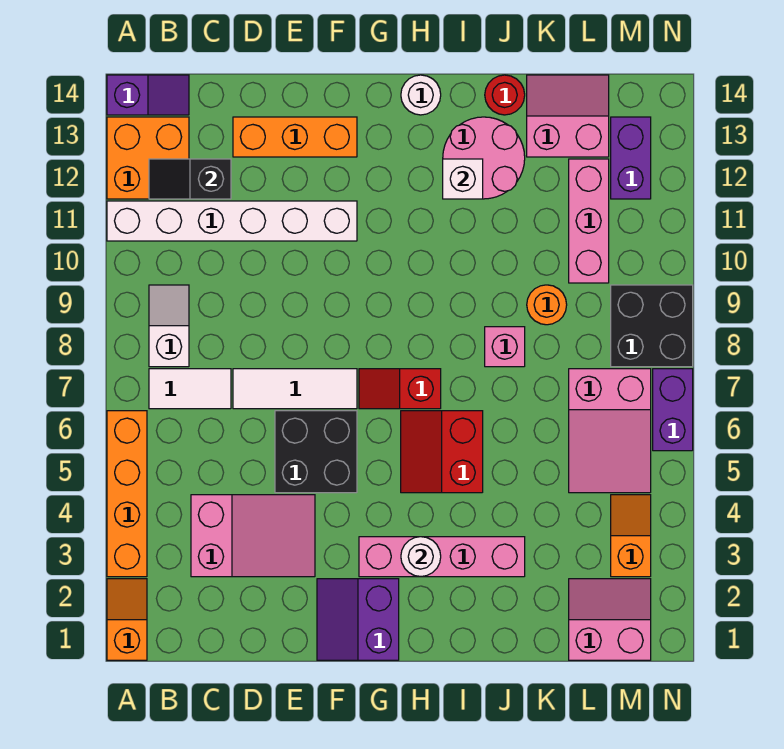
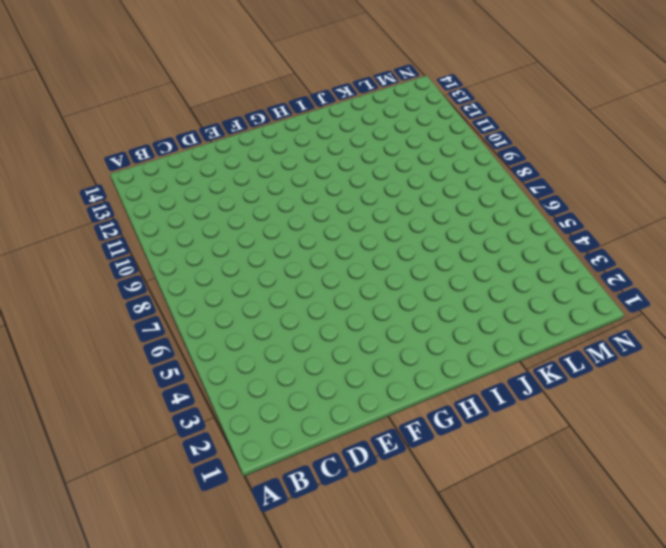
none -> orange slope A1:A2 level 1 top 1
none -> orange brick A3:A6 level 1
none -> white brick A11:F11 level 1
none -> orange brick A12:B13 level 1

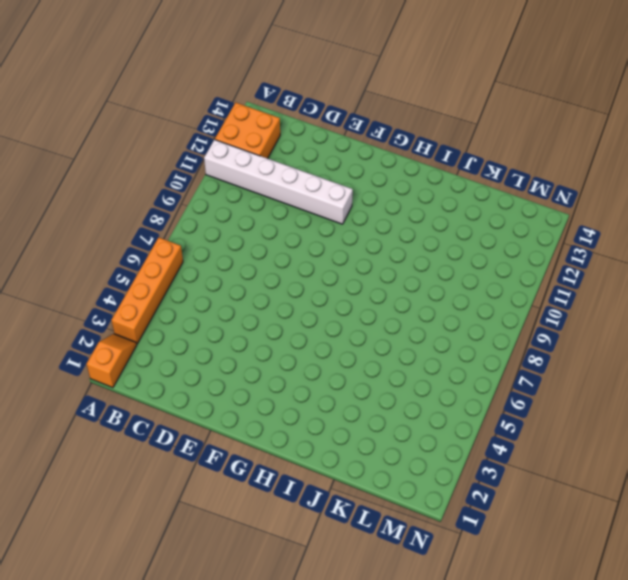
none -> purple slope A14:B14 level 1 top A
none -> white tile B7:C7 level 1
none -> white slope B8:B9 level 1 top 8
none -> pink slope C3:E4 level 1 top C

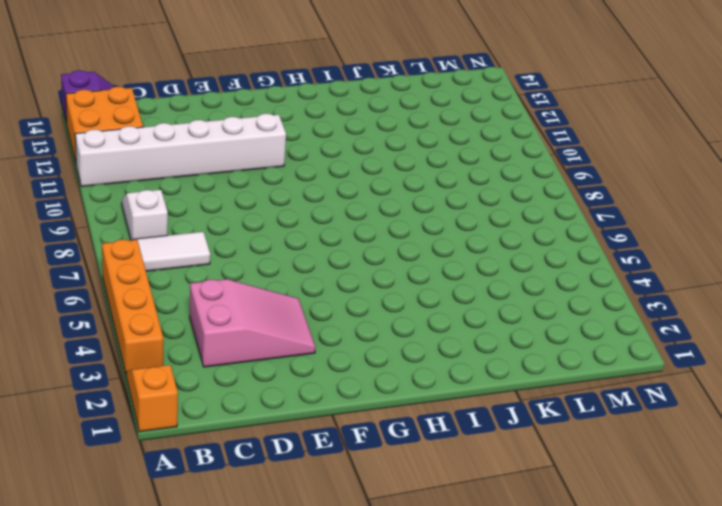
none -> white tile D7:F7 level 1
none -> orange brick D13:F13 level 1
none -> black brick E5:F6 level 1
none -> purple slope F1:G2 level 1 top G

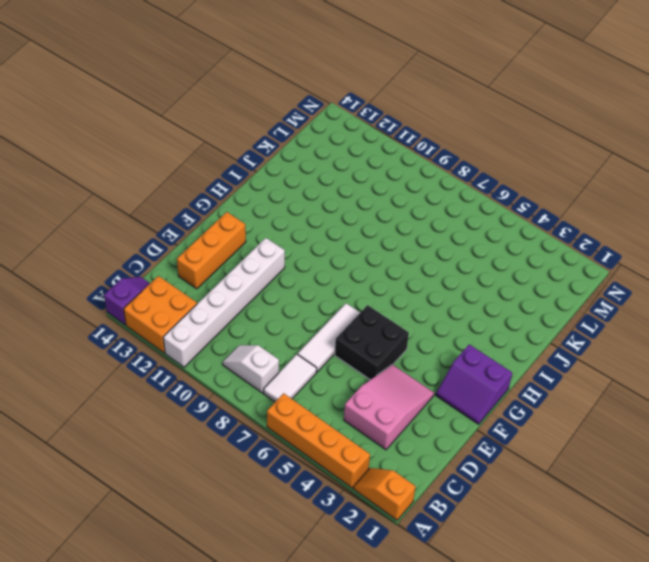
none -> pink brick G3:J3 level 1
none -> red slope G7:H7 level 1 top H
none -> red slope H5:I6 level 1 top I
none -> white round brick H14 level 1

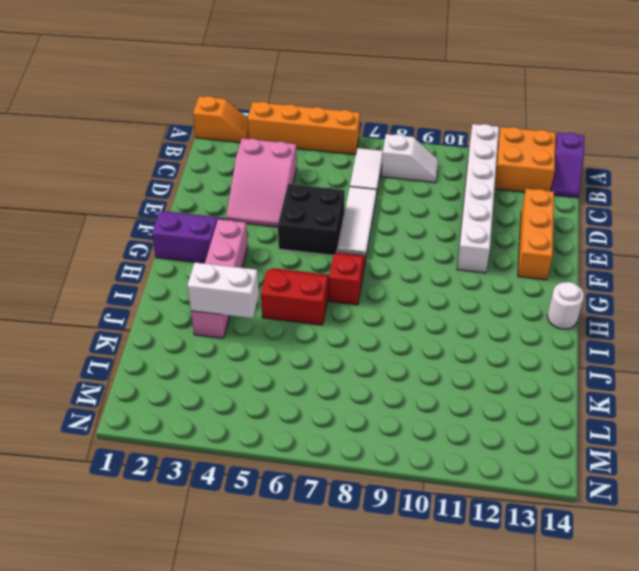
white brick J3:J4 level 2 -> none
none -> pink round brick I12:J13 level 1
none -> pink brick J8 level 1
none -> red round brick J14 level 1
none -> orange round brick K9 level 1

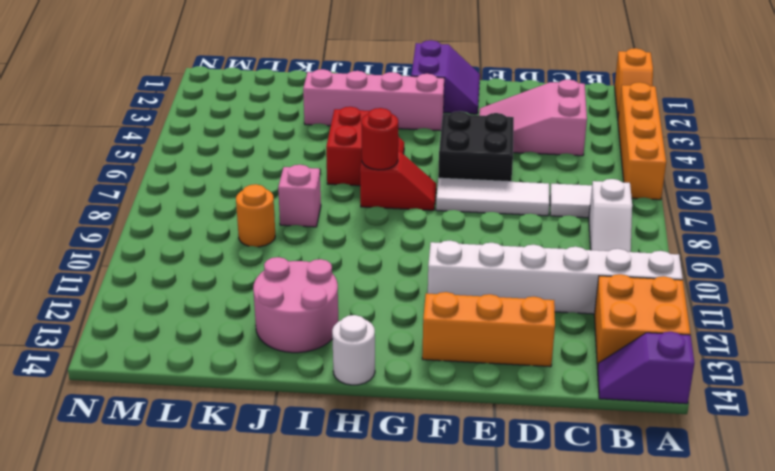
red round brick H7 level 2 -> red round brick J14 level 1
none -> pink slope K13:L14 level 1 top 13
none -> pink slope L1:M2 level 1 top 1
none -> pink slope L5:M7 level 1 top 7
none -> pink brick L10:L12 level 1

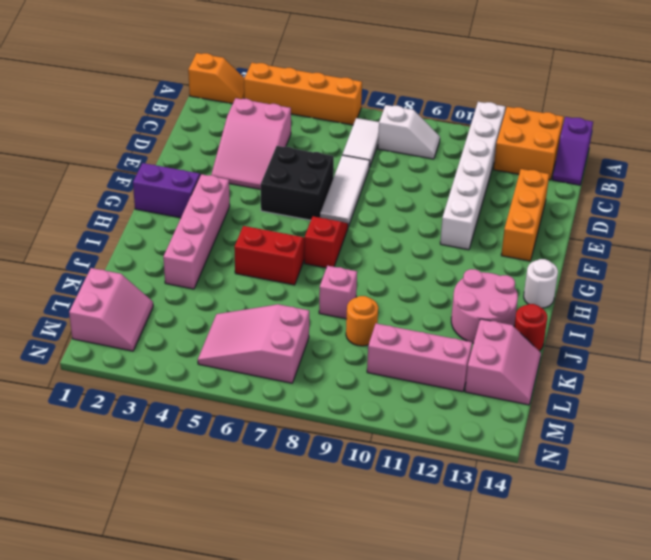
none -> orange slope M3:M4 level 1 top 3
none -> black brick M8:N9 level 1
none -> purple brick M12:M13 level 1
none -> purple brick N6:N7 level 1

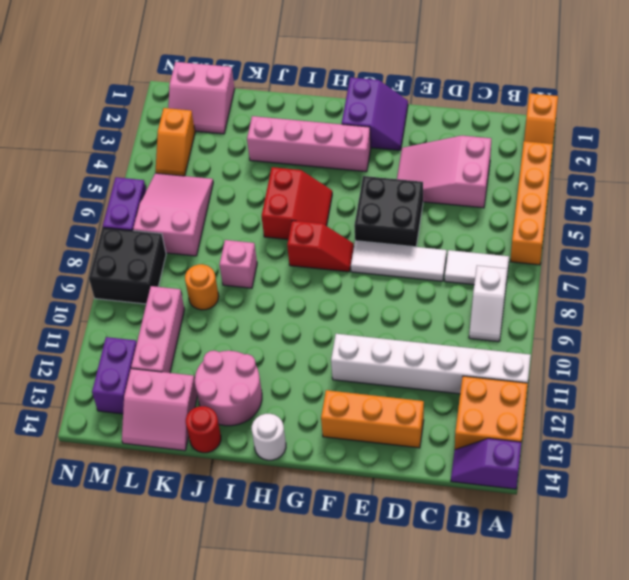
none -> black slope B12:C12 level 2 top C
none -> white round brick H3 level 2
none -> white brick I12 level 2

